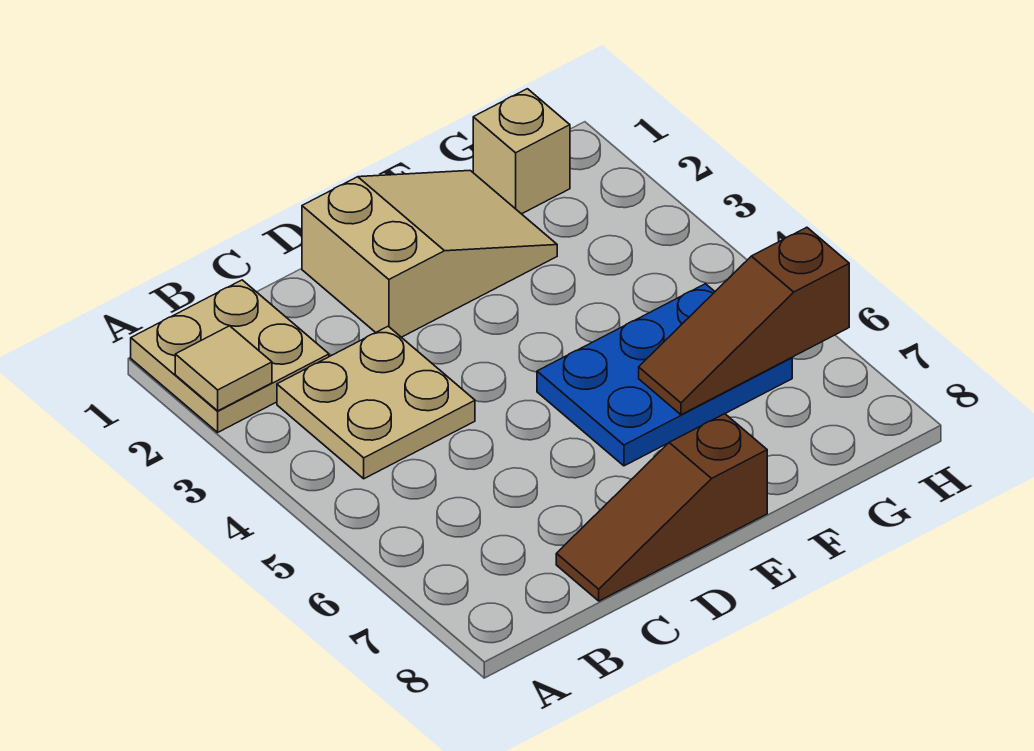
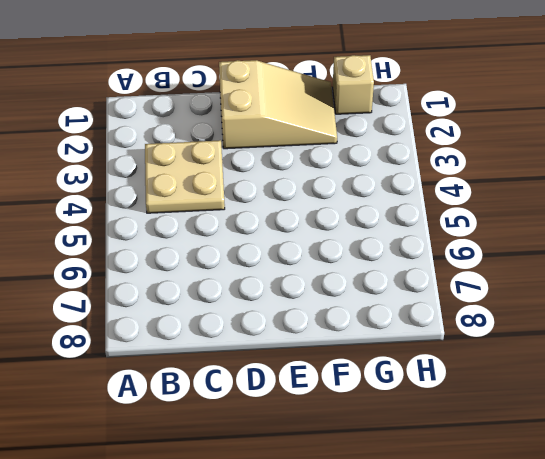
none -> tan plate A1:B2 level 1
none -> brown slope C8:E8 level 1 top E

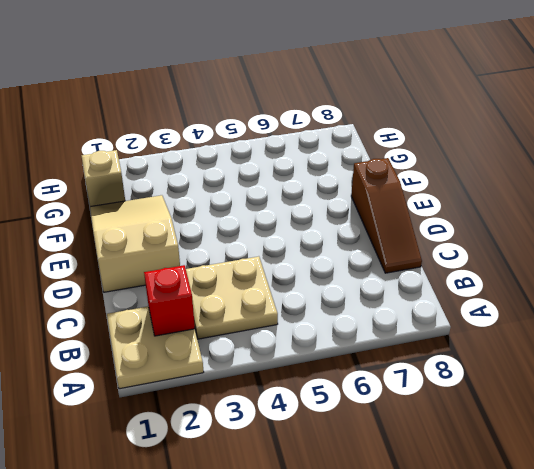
red brick B2 level 2 -> none
none -> blue plate E5:G6 level 1
none -> tan tile A2 level 2

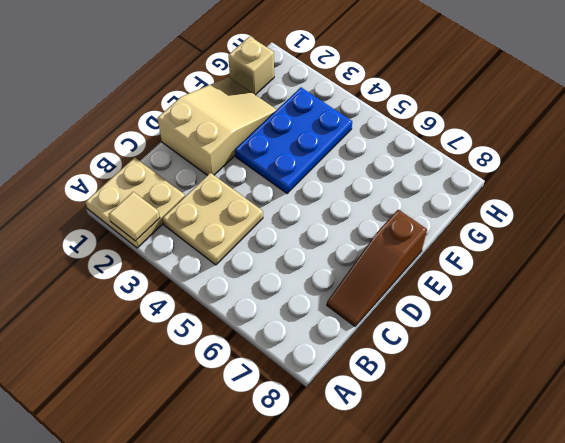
blue plate E3:G4 level 1 -> blue plate E5:G6 level 1
none -> brown slope F6:H6 level 2 top H

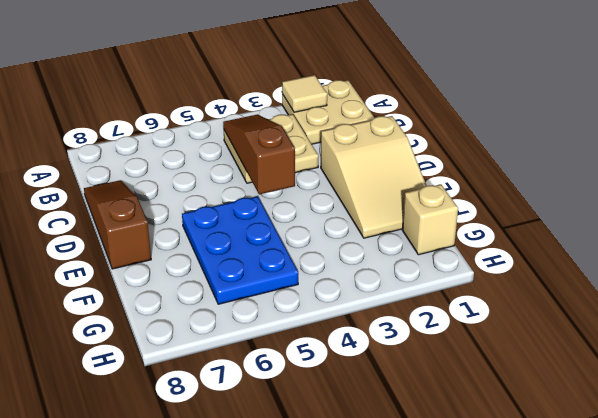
brown slope B4:D4 level 2 top D -> brown slope F6:H6 level 2 top H

